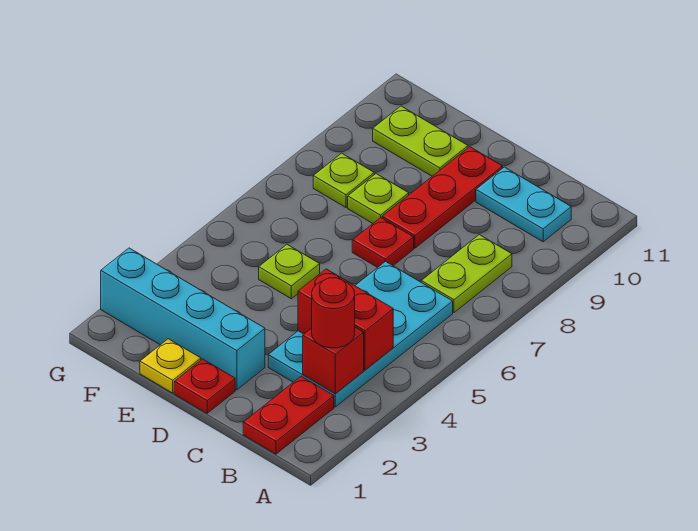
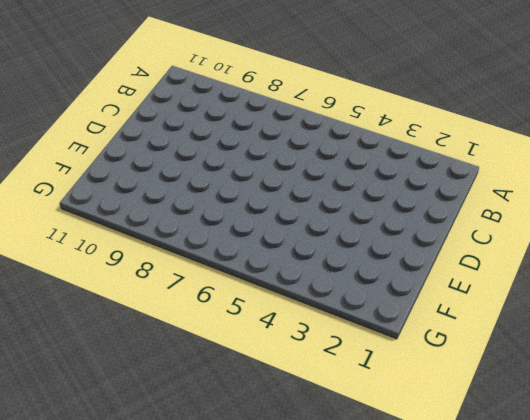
none -> red plate B1:B2 level 1
none -> cyan plate B3:C6 level 1
none -> lime plate B7:B8 level 1

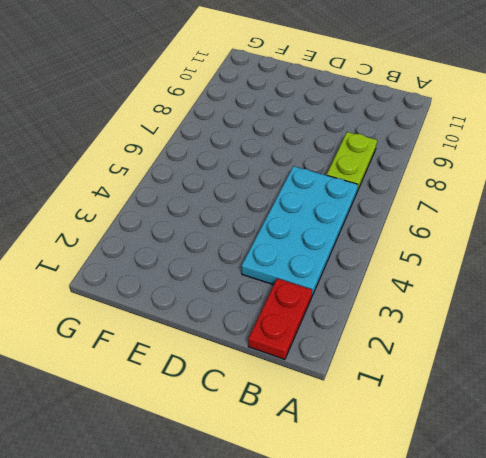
none -> cyan plate B10:C10 level 1
none -> red plate D1 level 1
none -> cyan brick D2:G2 level 1

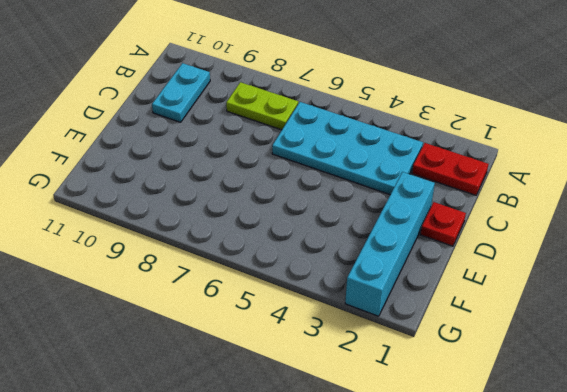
none -> red plate D7 level 1
none -> red plate D8:D10 level 1
none -> yellow plate E1 level 1

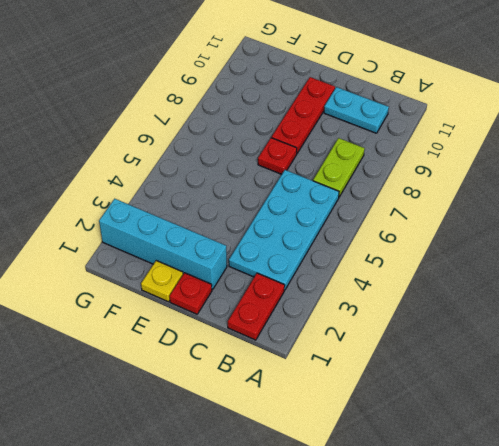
none -> lime plate E5 level 1
none -> lime plate E8 level 1
none -> lime plate E10:F10 level 1

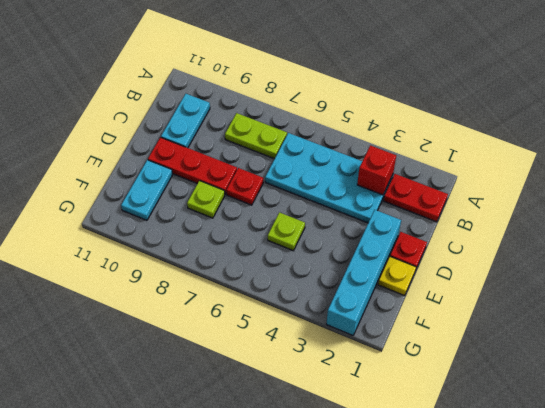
cyan plate E10:F10 level 1 -> lime plate E10:F10 level 1
none -> lime plate F8 level 1
none -> red brick B4:C4 level 2
none -> red round brick B3 level 3

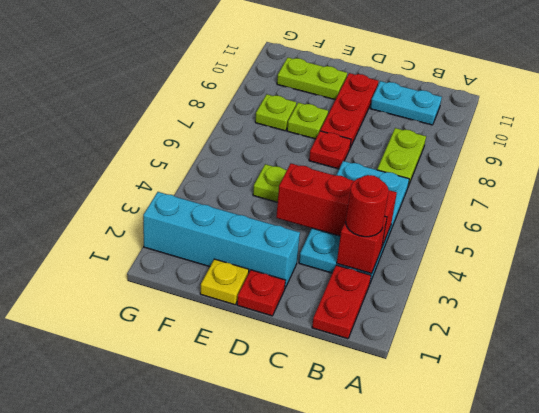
red brick B4:D4 level 2 -> red brick B4:C4 level 2

